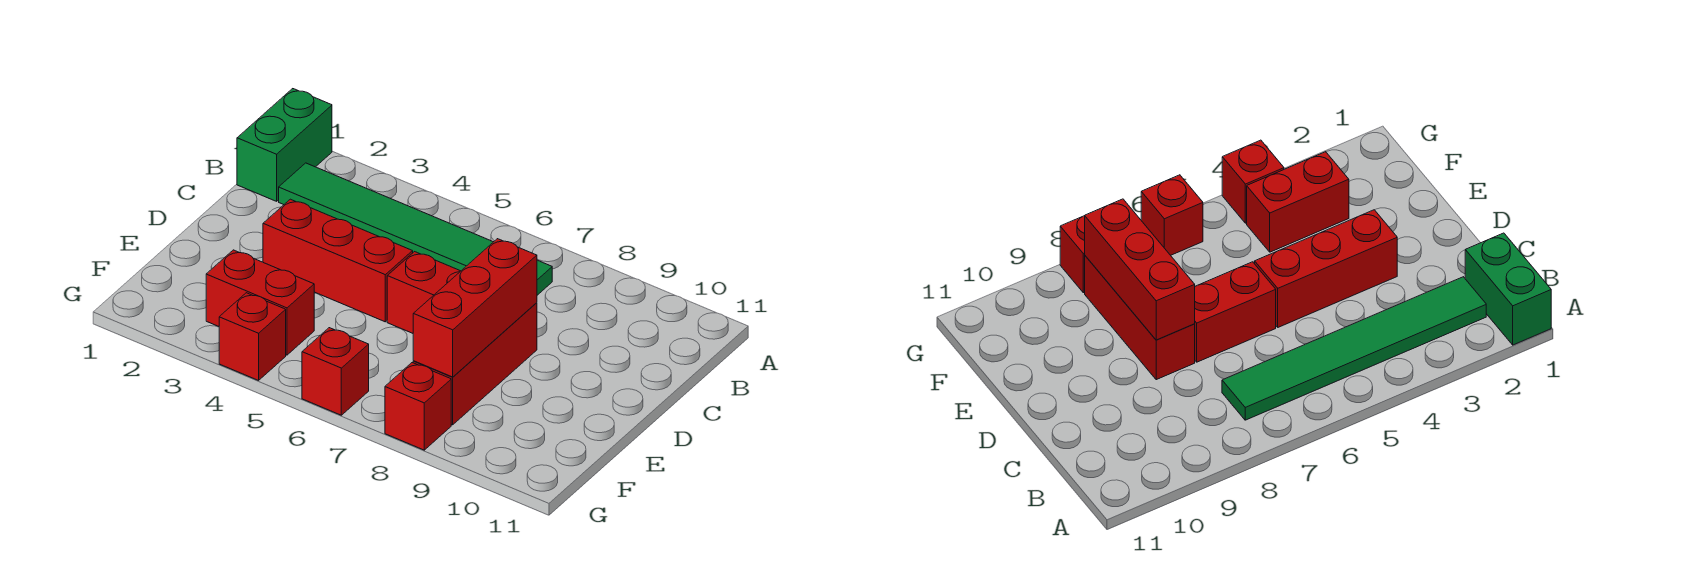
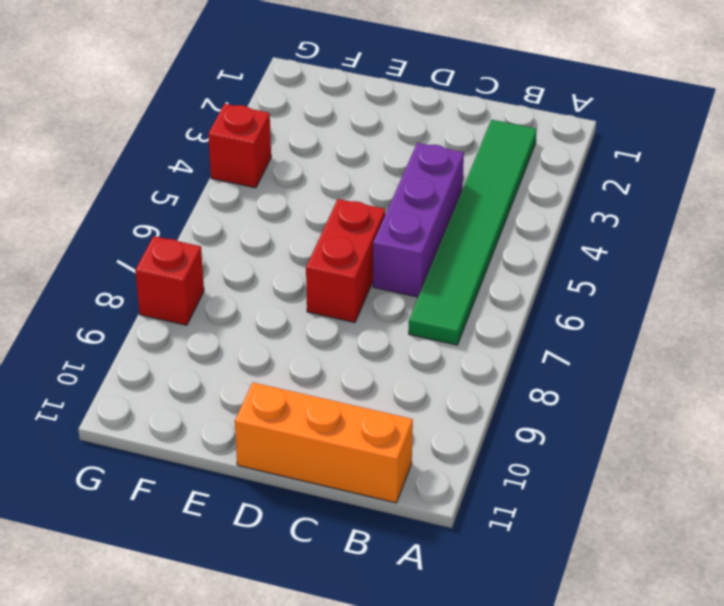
orange brick B11:D11 level 1 -> none
purple brick C4:C6 level 1 -> none
none -> green brick A1:B1 level 1
none -> red brick D3:D5 level 1

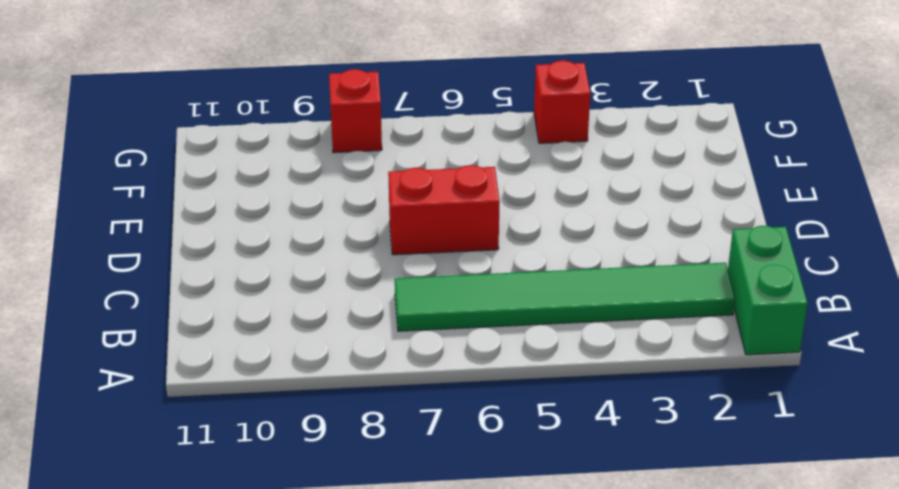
none -> red brick D3:D5 level 1
none -> red brick D8:F8 level 1

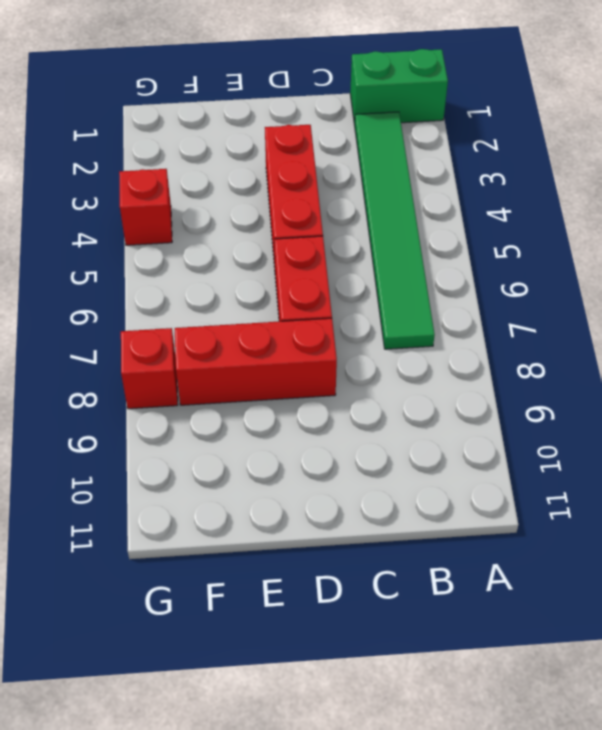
none -> red brick F3:F4 level 1
none -> red brick G6 level 1

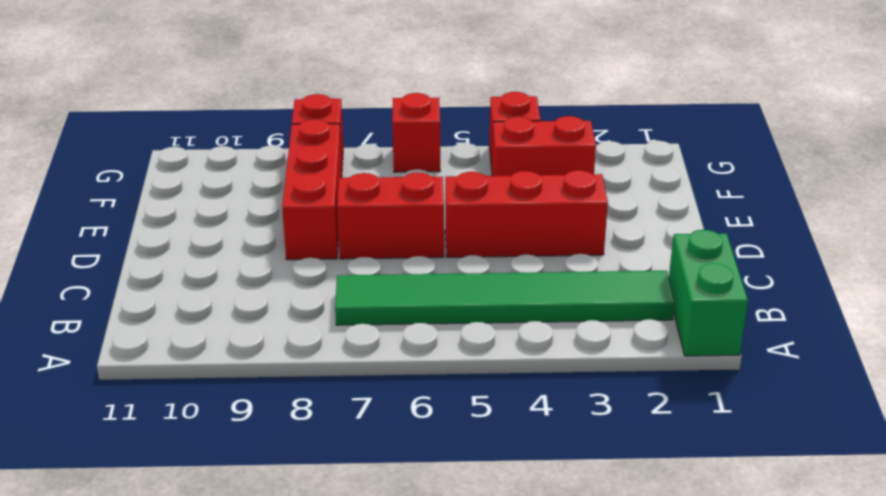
none -> red brick D8:F8 level 2

